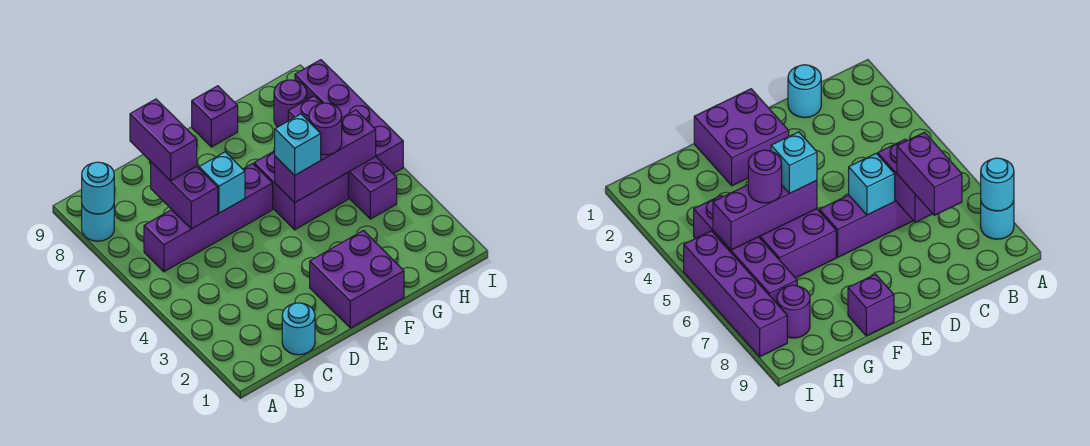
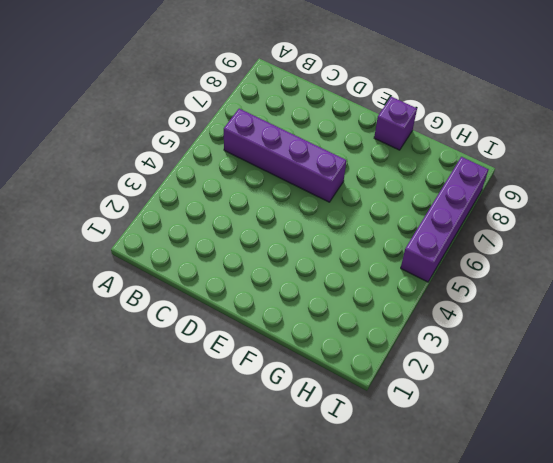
none -> cyan round brick A8 level 1
none -> cyan round brick C1 level 1
none -> purple brick E1:F2 level 1

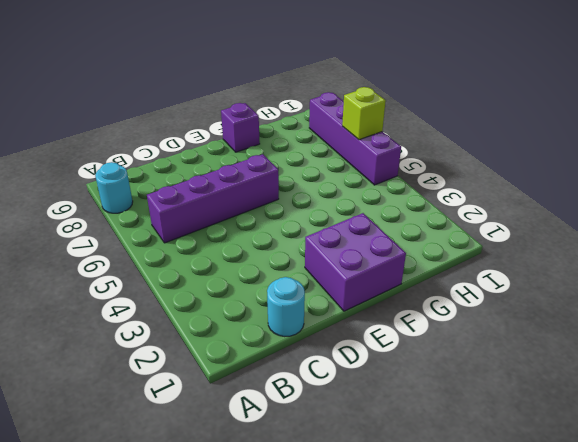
lime brick I6 level 2 -> none
none -> purple brick F5:G6 level 1
none -> purple brick H4:H7 level 1
none -> purple round brick H8 level 1

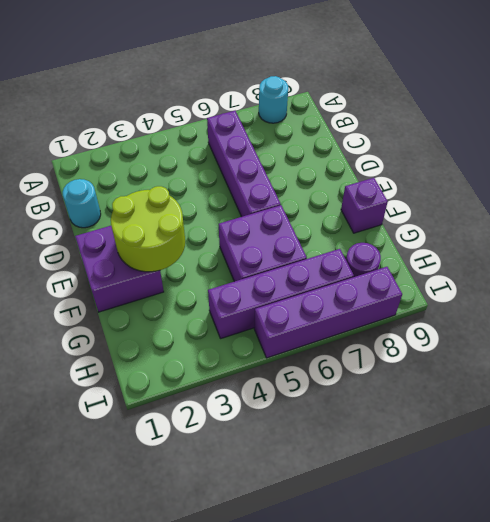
lime round brick E2:F3 level 2 -> none
none -> cyan round brick A8 level 2
none -> purple brick C6:C7 level 2
none -> cyan brick D6 level 2

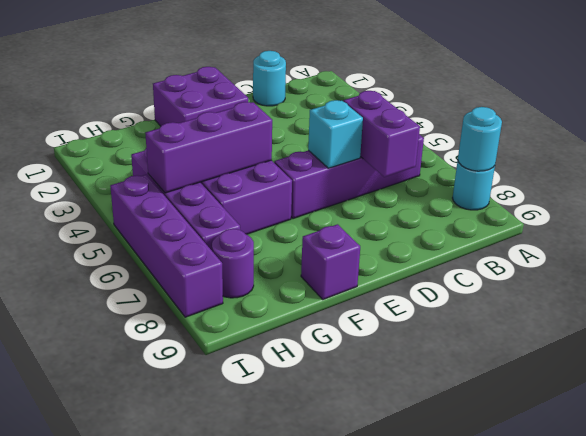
none -> purple brick C7:C8 level 3
none -> cyan brick F5 level 3
none -> purple round brick G5 level 3

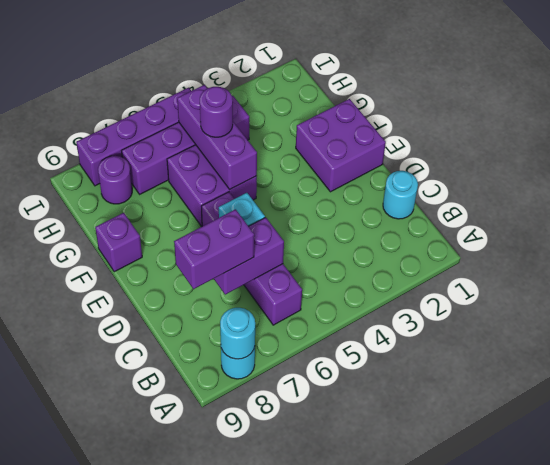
none -> cyan brick F5 level 3

